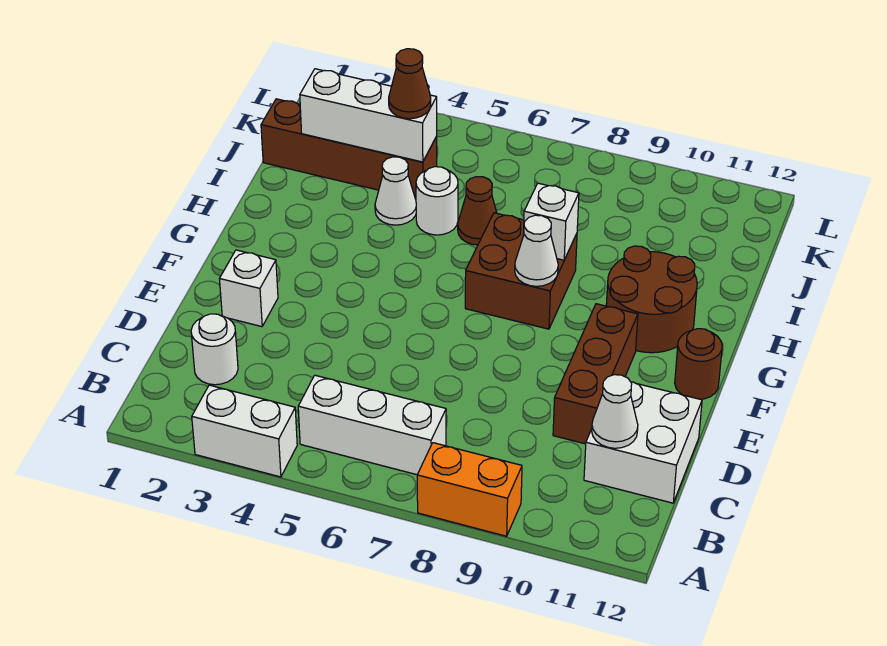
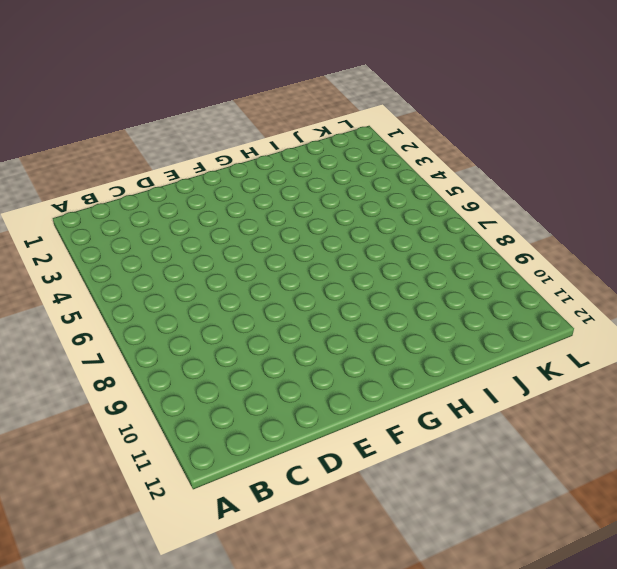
none -> white brick A3:A4 level 1
none -> orange brick A8:A9 level 1
none -> white brick B5:B7 level 1

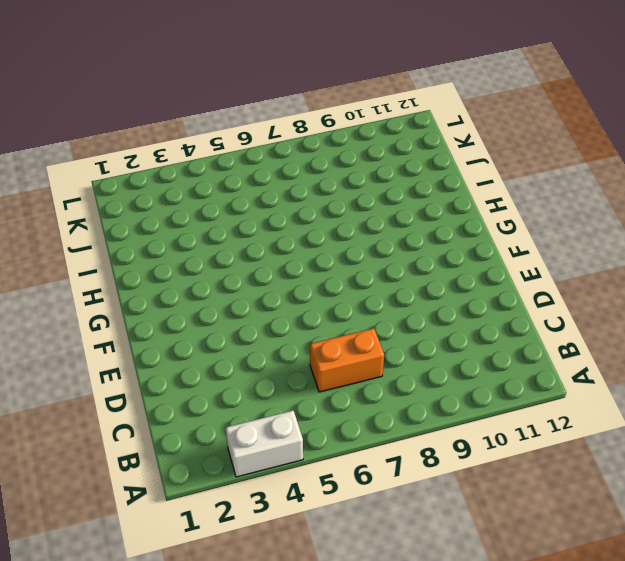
orange brick C6:C7 level 1 -> orange brick A8:A9 level 1
none -> white brick B5:B7 level 1
none -> white round brick C2 level 1
none -> white brick C11:D12 level 1

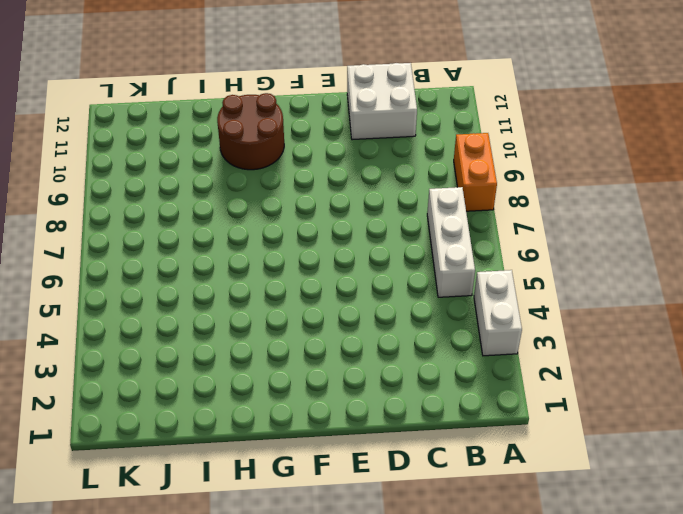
none -> white round brick C2 level 1
none -> brown brick D10:F10 level 1
none -> white brick E2 level 1

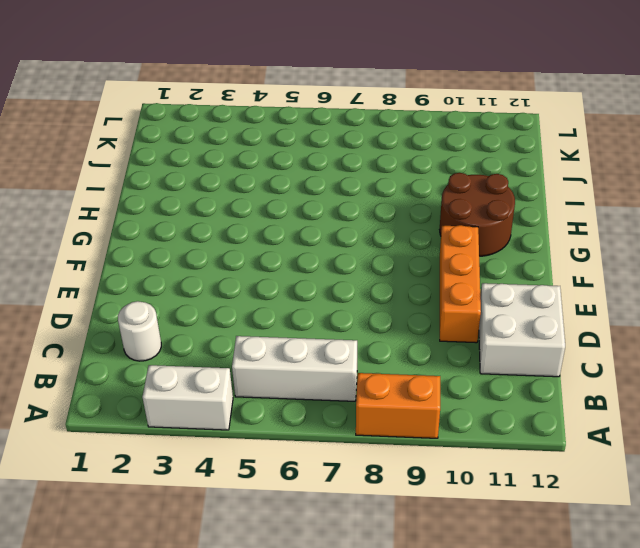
orange brick D10:F10 level 1 -> brown brick D10:F10 level 1
none -> white brick E2 level 1
none -> brown round brick F12 level 1
none -> brown brick G7:H8 level 1

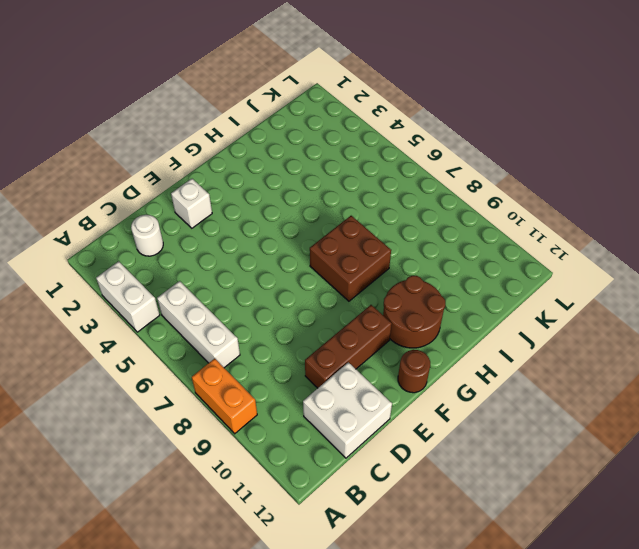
none -> white cone I4 level 1
none -> white round brick I5 level 1
none -> brown cone I6 level 1

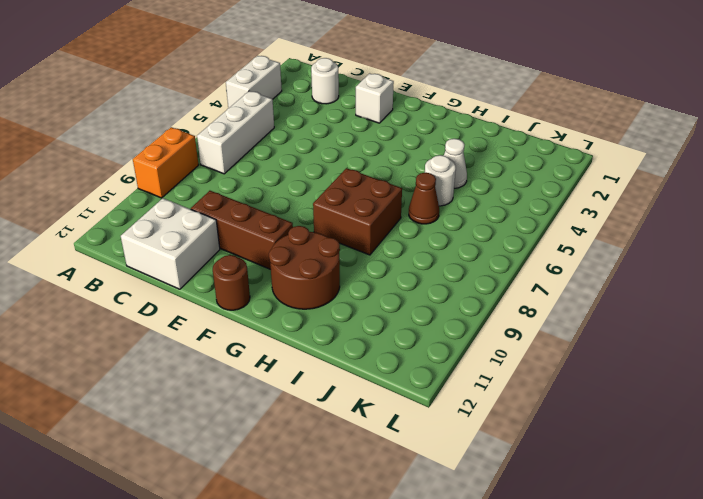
none -> brown brick J1:J4 level 1
none -> white cone C11 level 2
none -> white cone G8 level 2

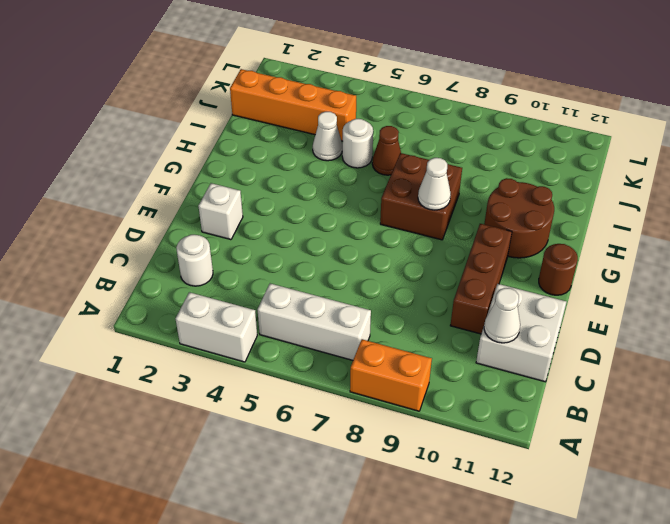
orange brick J1:J4 level 1 -> brown brick J1:J4 level 1
none -> white brick H8 level 2
none -> white brick J2:J4 level 2
none -> brown cone J4 level 3

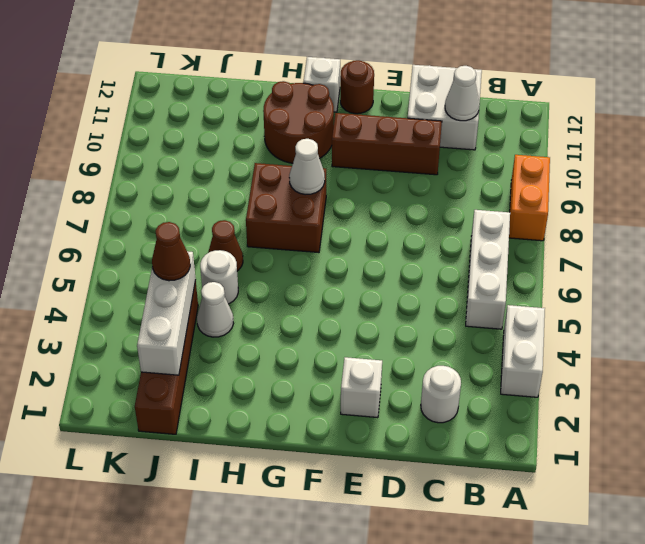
white brick G12 level 1 -> white brick H8 level 2

